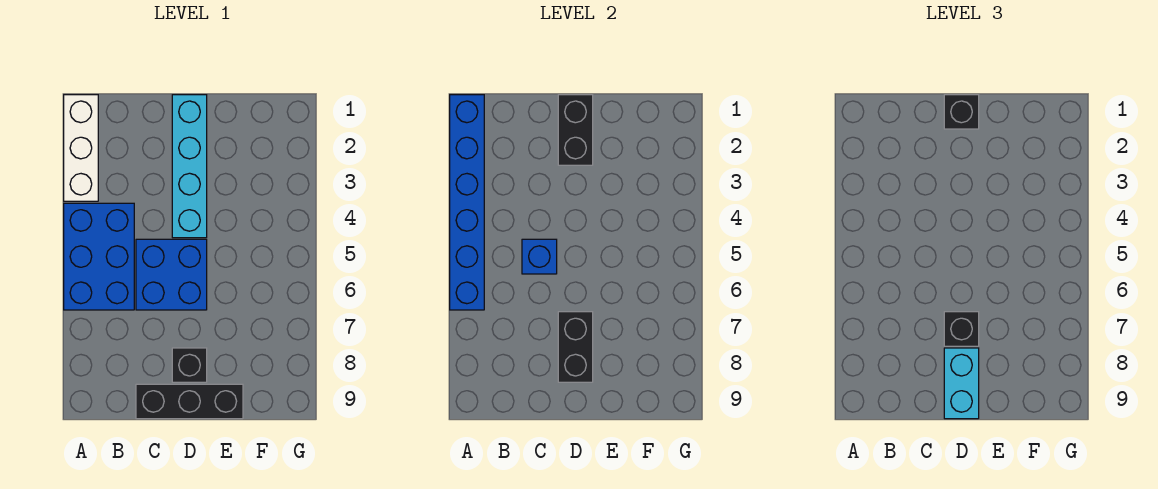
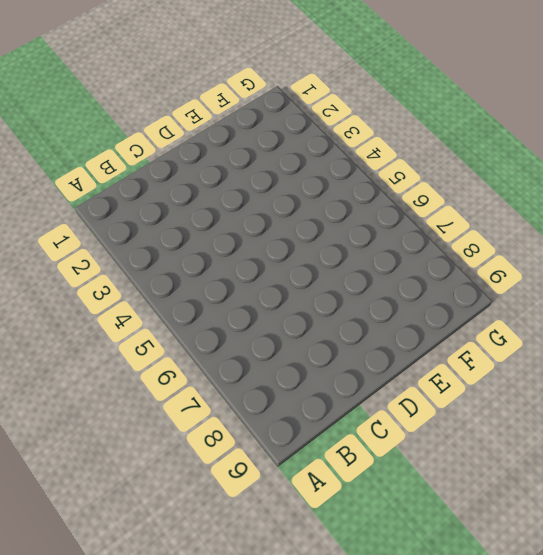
none -> white brick A1:A3 level 1
none -> blue brick A4:B6 level 1
none -> blue brick C5:D6 level 1

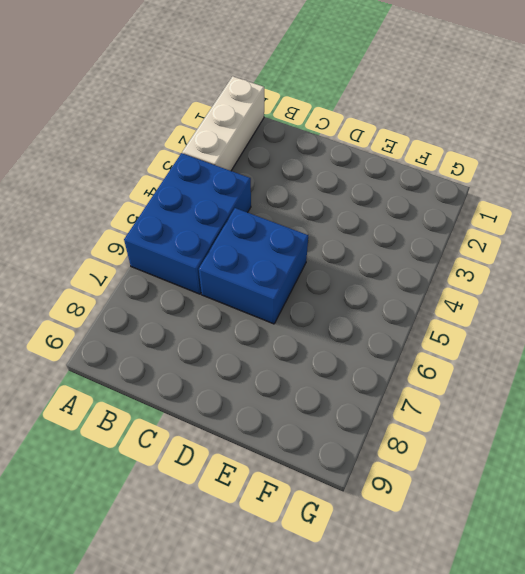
none -> black brick C9:E9 level 1
none -> cyan brick D1:D4 level 1
none -> black brick D8 level 1

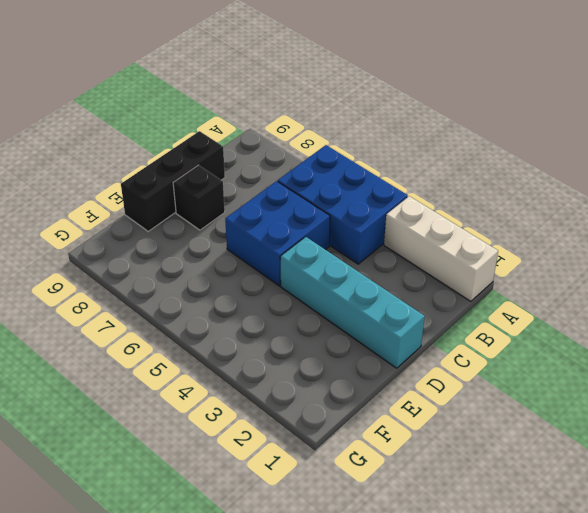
none -> blue brick A1:A6 level 2
none -> blue brick C5 level 2
none -> black brick D1:D2 level 2

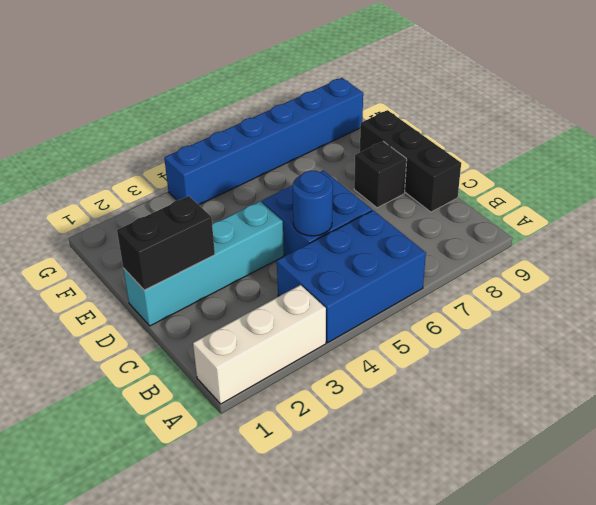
blue round brick C5 level 2 -> blue brick C5 level 2
blue brick G4:G9 level 1 -> blue brick A1:A6 level 2
none -> black brick D7:D8 level 2
none -> black brick D1 level 3
none -> black brick D7 level 3

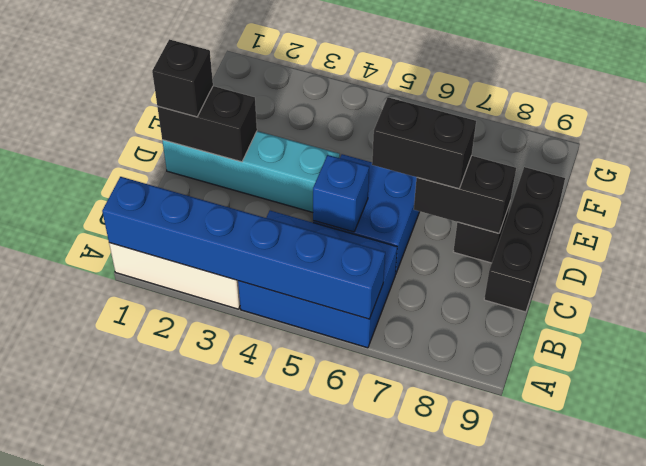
black brick D6:D7 level 3 -> black brick D7 level 3
none -> cyan brick D8:D9 level 3

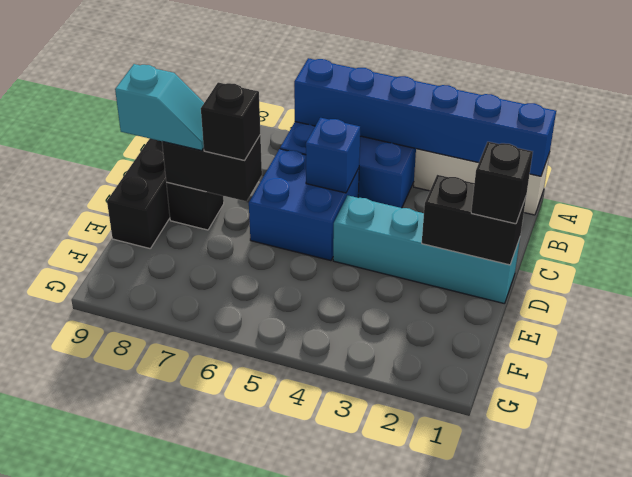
cyan slope D8:D9 level 3 top 9 -> cyan brick D8:D9 level 3

